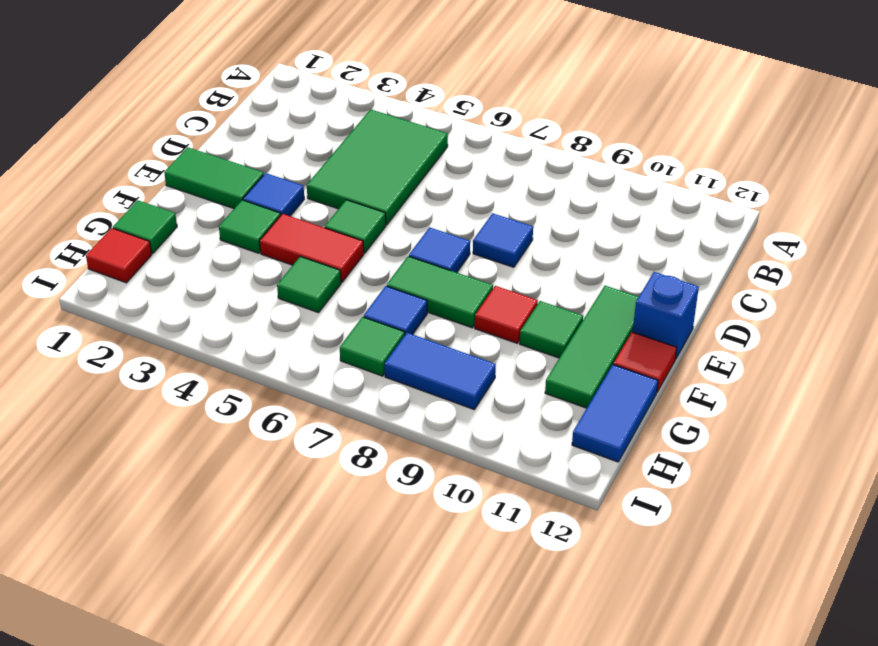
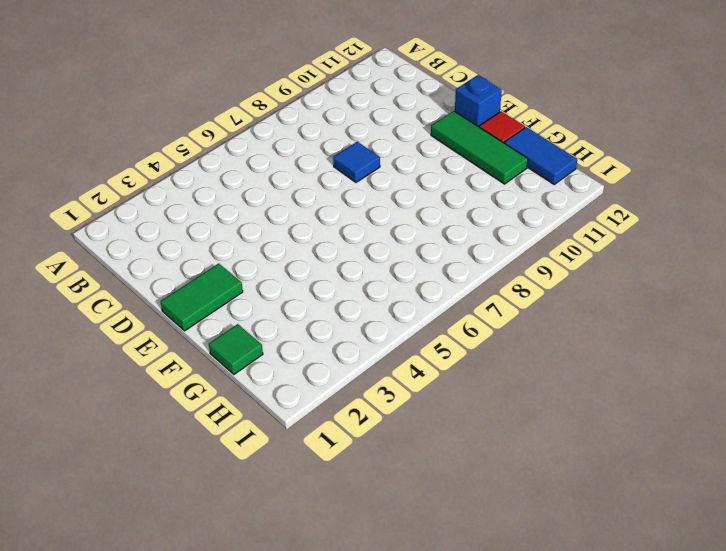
none -> green tile B4:D5 level 1
none -> blue tile E3 level 1
none -> green tile E5 level 1

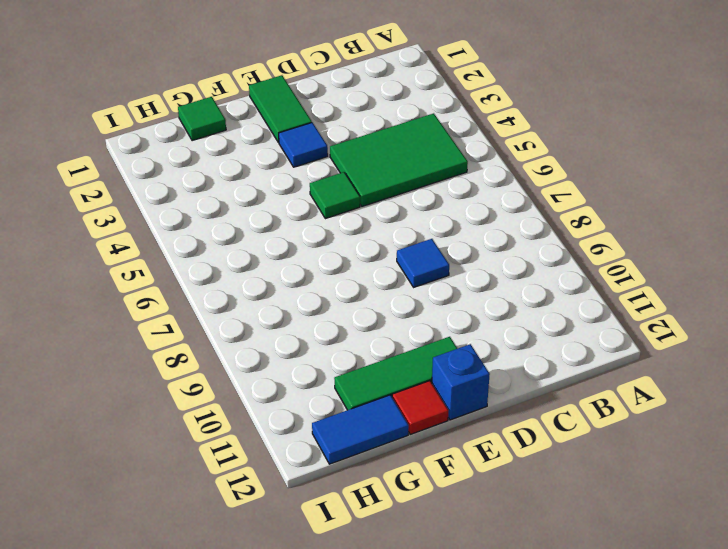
none -> blue tile E7 level 1
none -> green tile F3 level 1
none -> red tile F4:F5 level 1

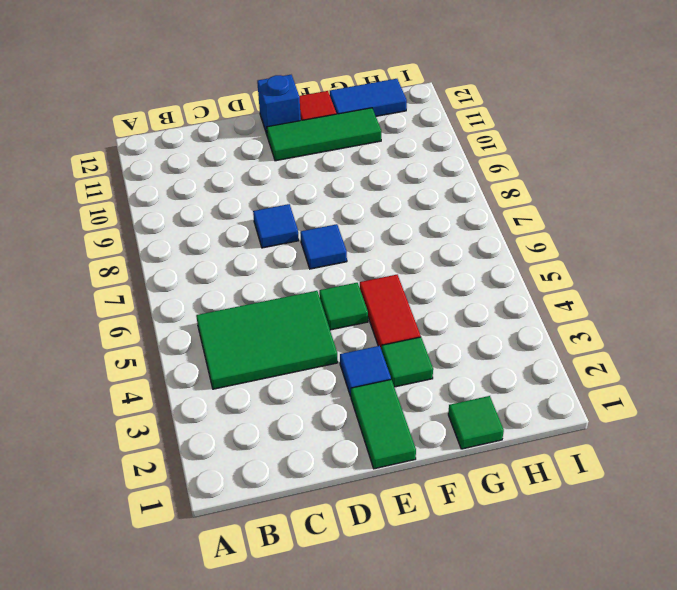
none -> green tile F7:F8 level 1
none -> red tile F9 level 1
none -> green tile F10 level 1

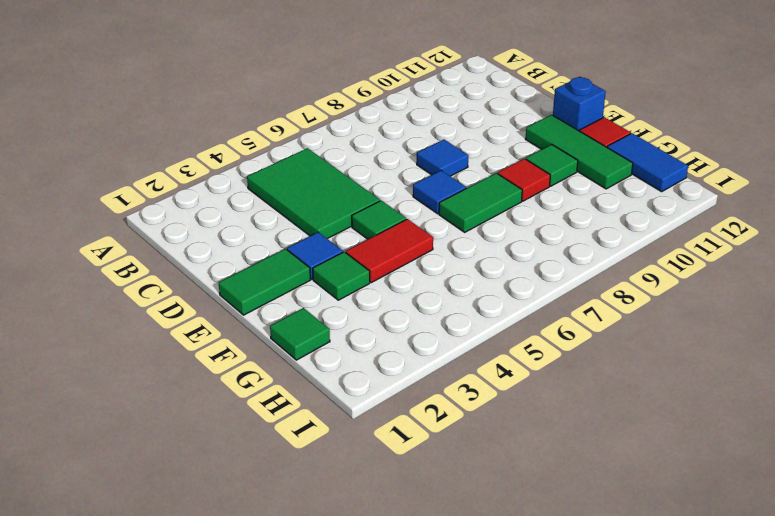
none -> green tile G5 level 1
none -> blue tile G7 level 1
none -> red tile H1 level 1

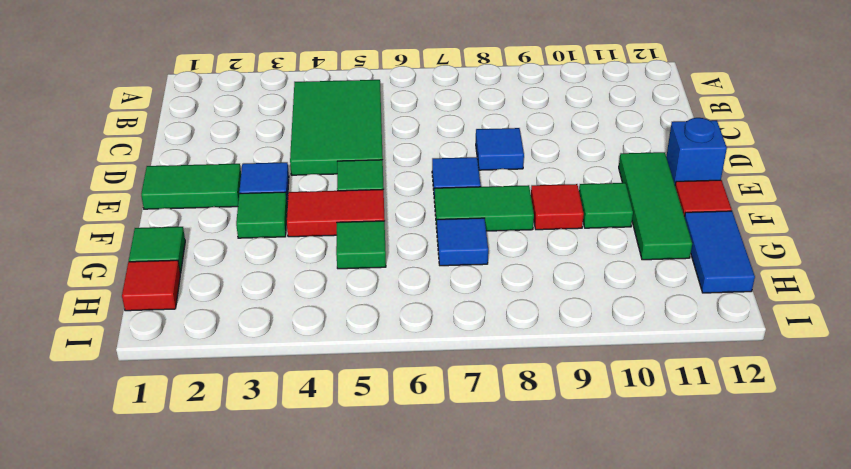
none -> green tile H7 level 1
none -> blue tile H8:H9 level 1

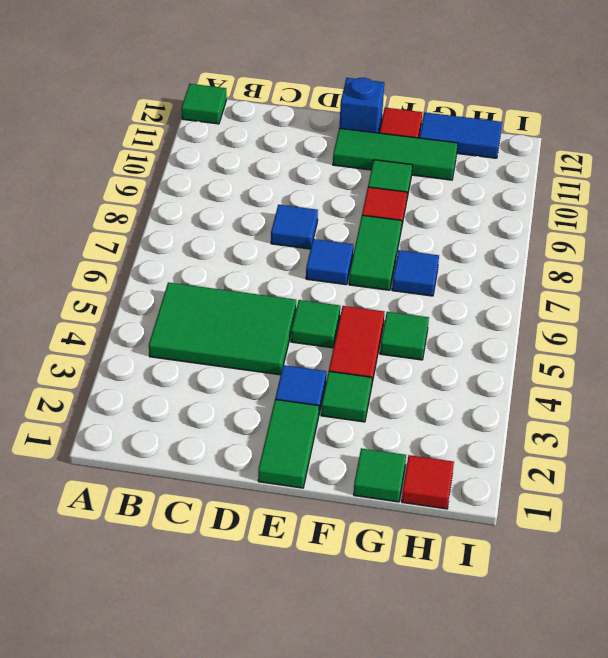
green tile A12 level 1 -> green tile H7 level 1
none -> blue tile H8:H9 level 1

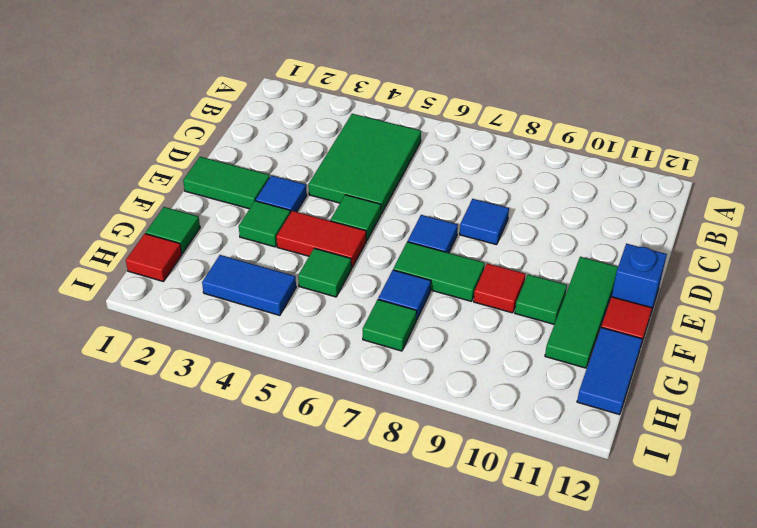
blue tile H3:H4 level 1 -> blue tile H8:H9 level 1

